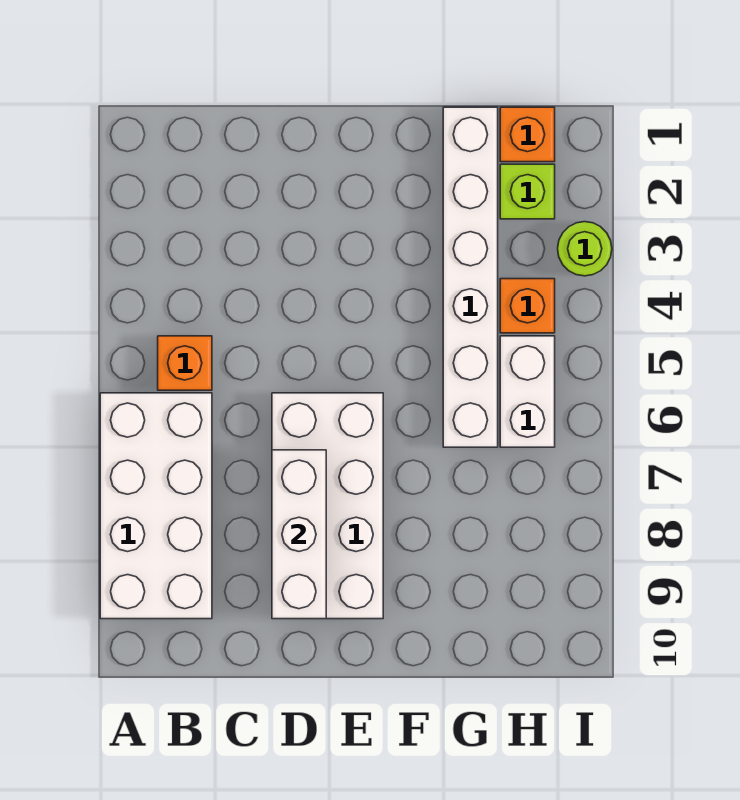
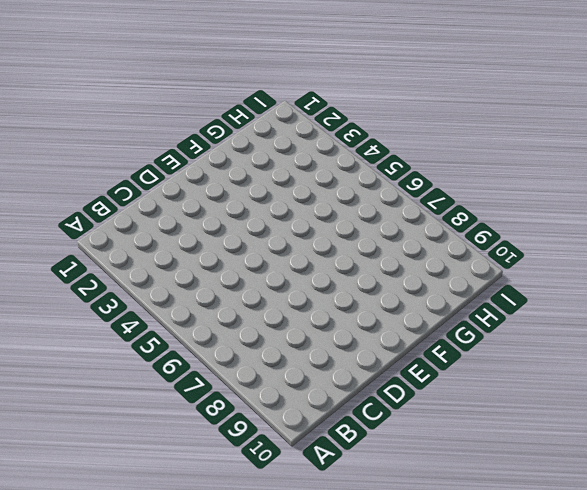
none -> white brick A6:B9 level 1
none -> orange brick B5 level 1

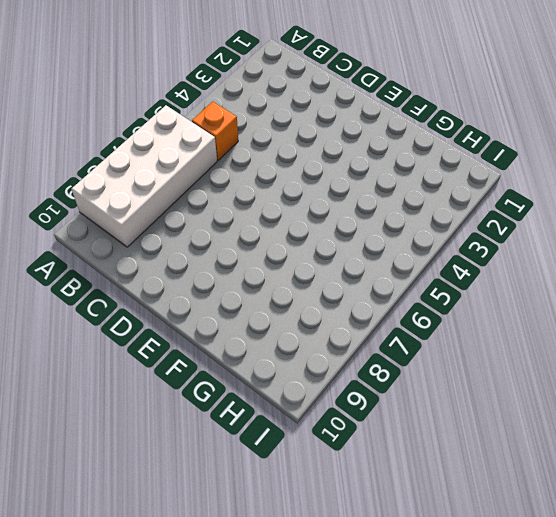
none -> white brick D6:E9 level 1
none -> white brick G1:G6 level 1

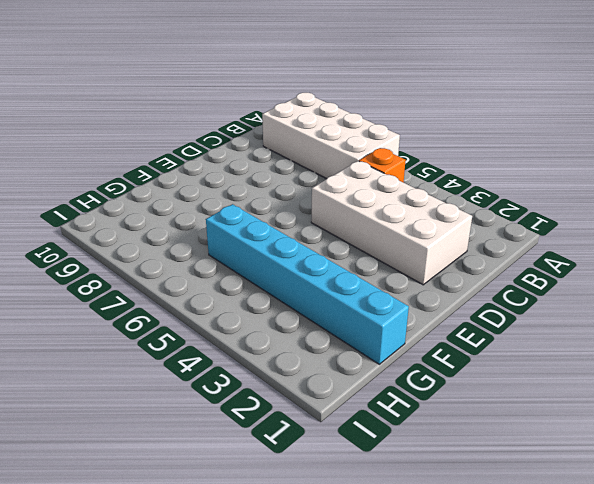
white brick C2:D5 level 1 -> white brick D6:E9 level 1
cyan brick G1:G6 level 1 -> white brick G1:G6 level 1
none -> orange brick H1 level 1
none -> lime brick H2 level 1

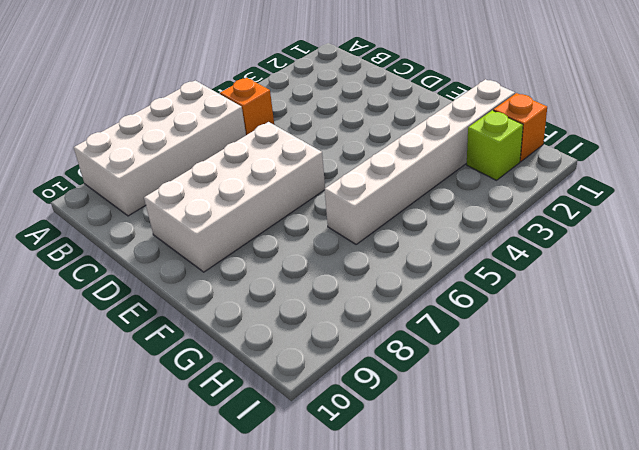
none -> orange brick H4 level 1
none -> white brick H5:H6 level 1

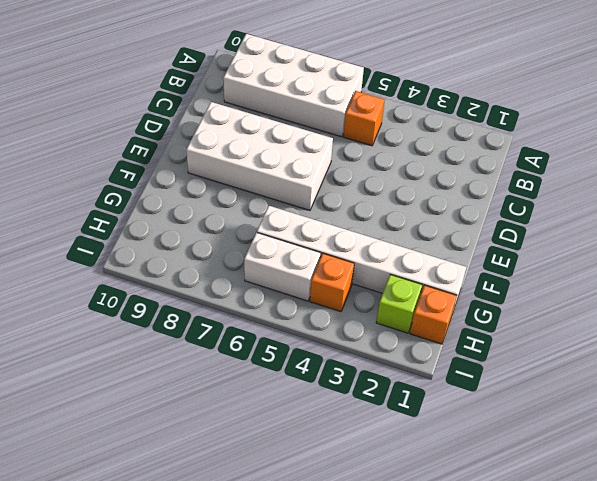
none -> lime round brick I3 level 1
none -> white brick D7:D9 level 2

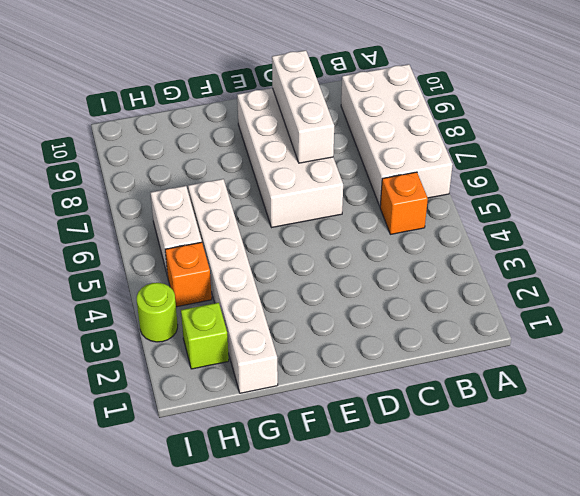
none -> orange brick H1 level 1

